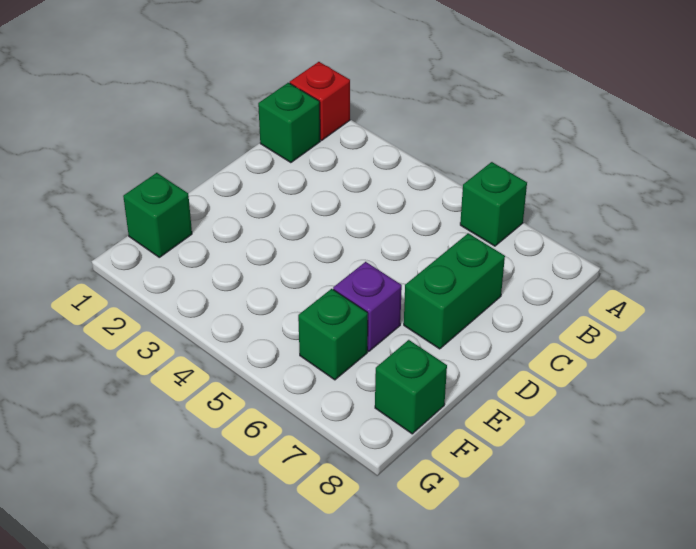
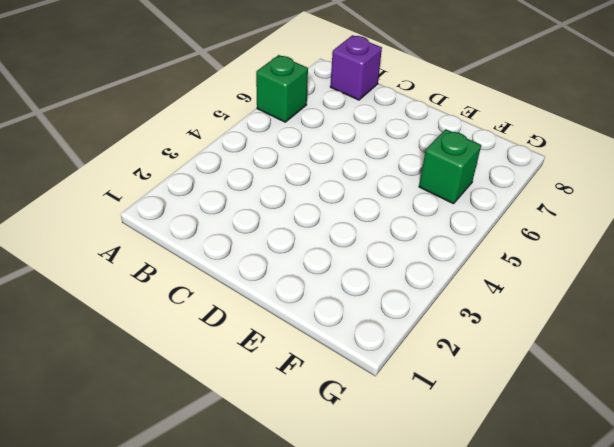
purple brick B8 level 1 -> purple brick E6 level 1
none -> red brick A1 level 1
none -> green brick B1 level 1

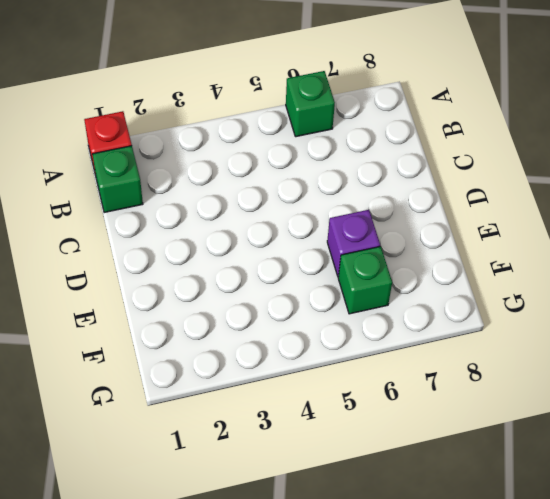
none -> green brick C7:D7 level 1
none -> green brick F1 level 1

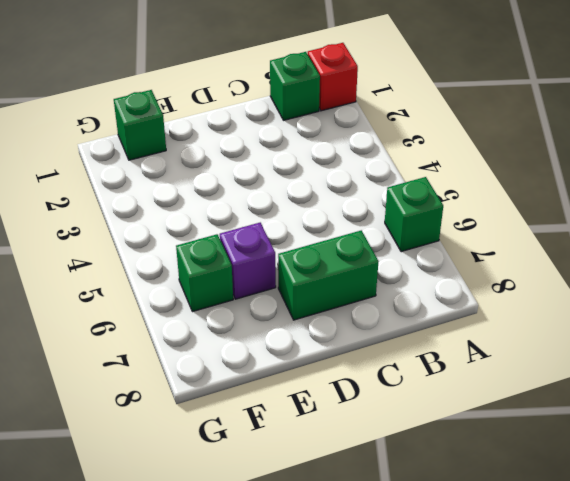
none -> green brick F8 level 1

